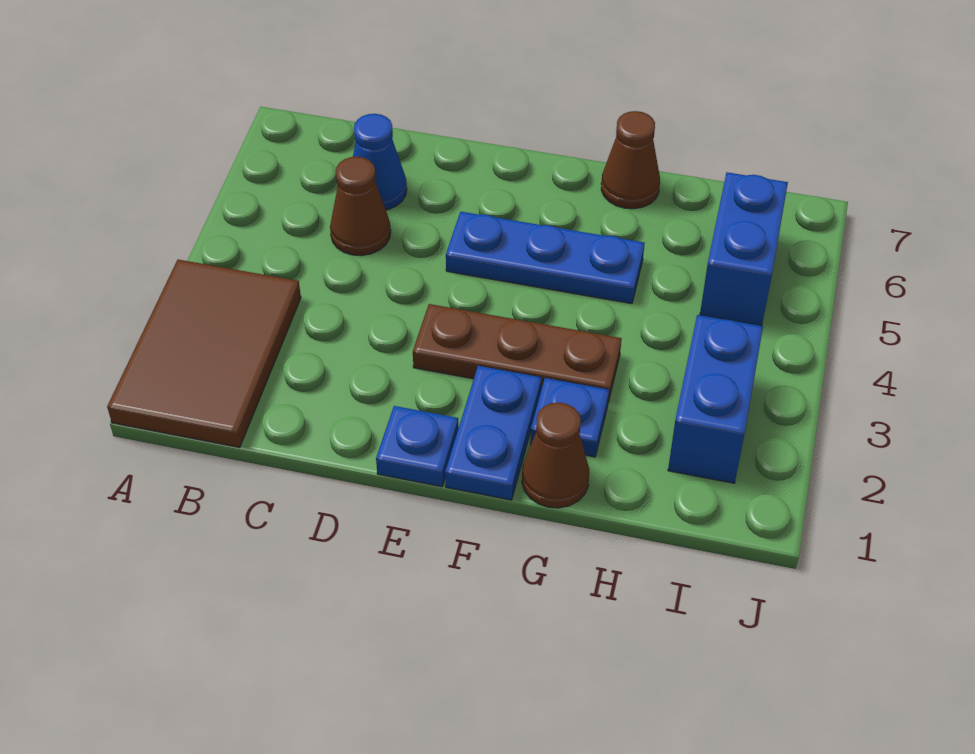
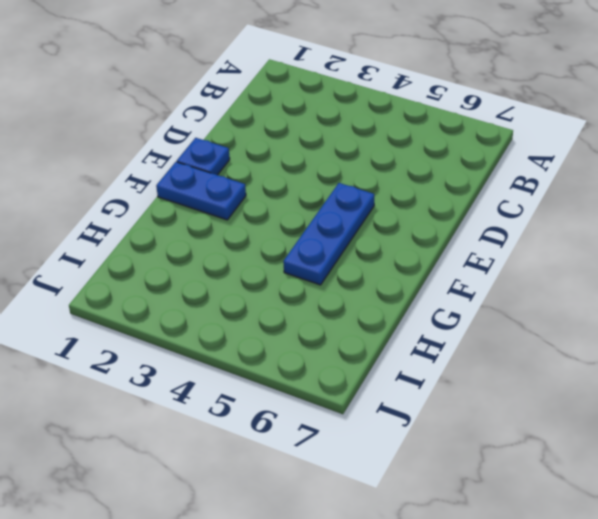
none -> brown tile A1:B3 level 1
none -> brown cone C5 level 1
none -> blue cone C6 level 1

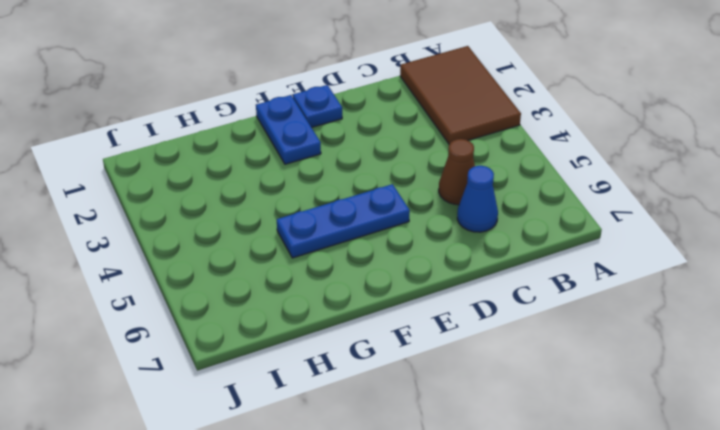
none -> brown plate E3:G3 level 1
none -> brown cone G1 level 1
none -> blue plate G2 level 1

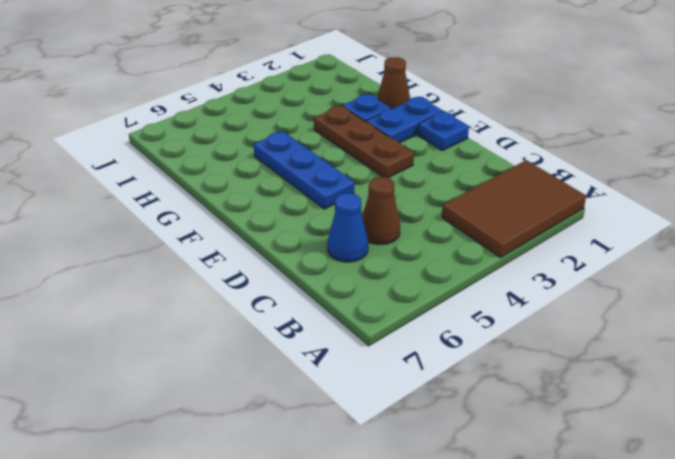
none -> brown cone G7 level 1
none -> blue brick I2:I3 level 1
none -> blue brick I5:I6 level 1

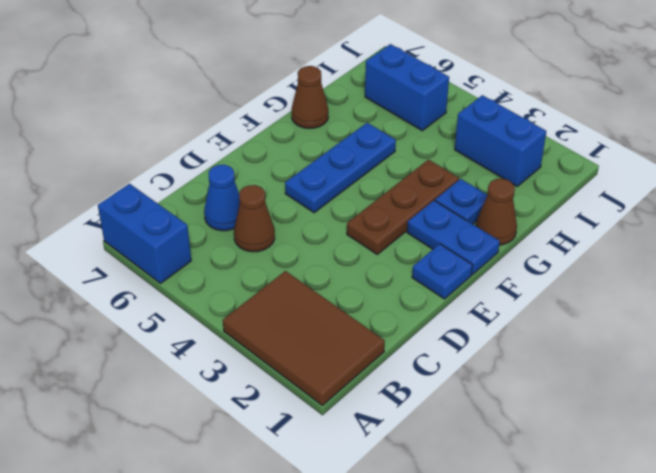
blue brick A6:A7 level 1 -> none

